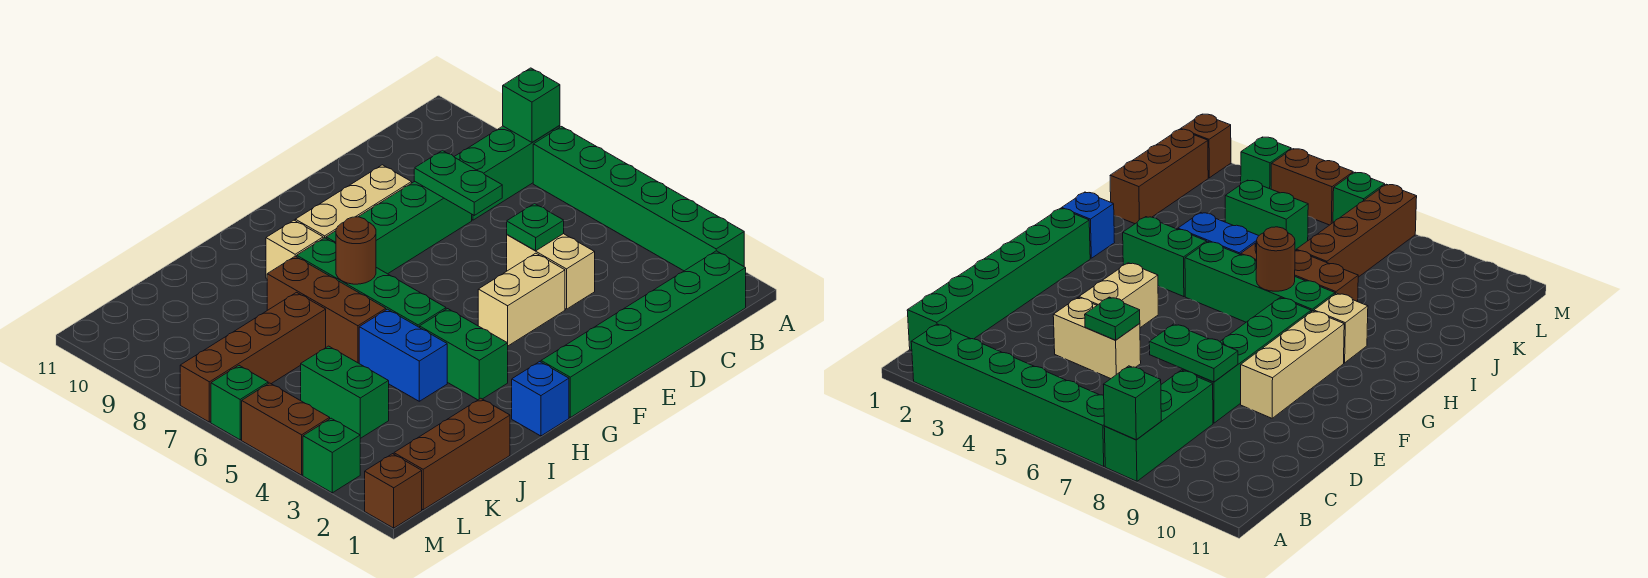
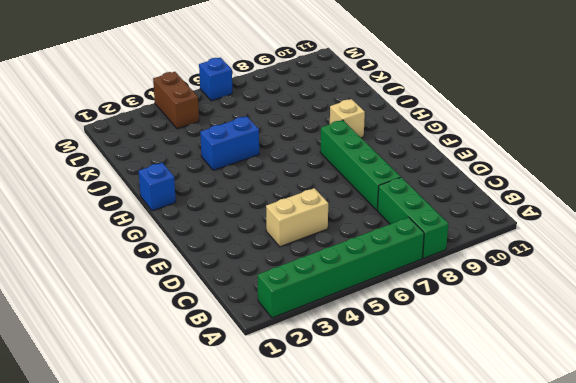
brown brick L4:M4 level 1 -> brown brick M4:M5 level 1
blue brick M6 level 1 -> green brick M6 level 1
none -> green brick B1:G1 level 1
none -> tan brick E4:F4 level 1
none -> tan brick E9:G9 level 1

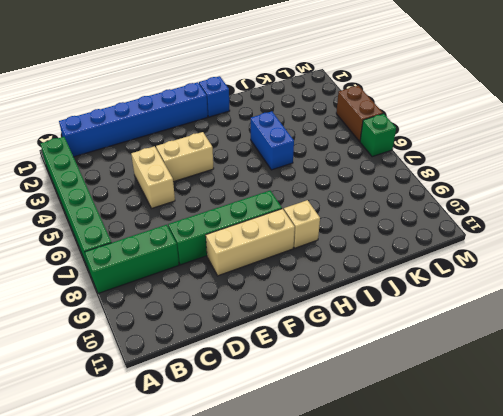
blue brick B1:G1 level 1 -> green brick B1:G1 level 1
none -> green brick H3:H4 level 1
none -> green brick H5:H8 level 1
none -> brown brick I6:I8 level 1

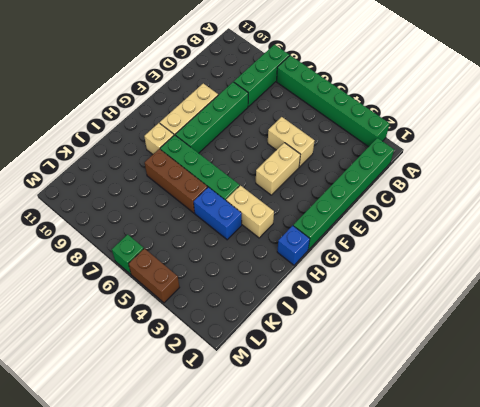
tan brick H3:H4 level 1 -> green brick H3:H4 level 1
none -> brown brick J1:L1 level 1
none -> brown brick J7:M7 level 1
none -> green brick K4:K5 level 1

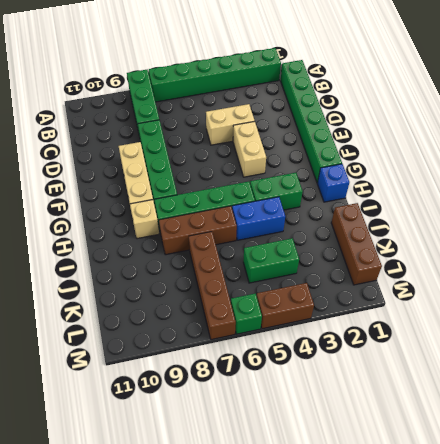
none -> brown brick M1 level 1
none -> green brick M3 level 1
none -> green brick A8 level 2

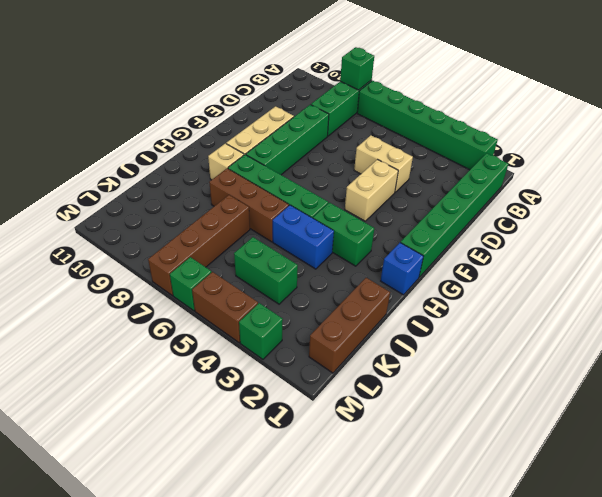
none -> brown brick M1 level 1
none -> green plate D5 level 2
none -> green plate D7:D8 level 2

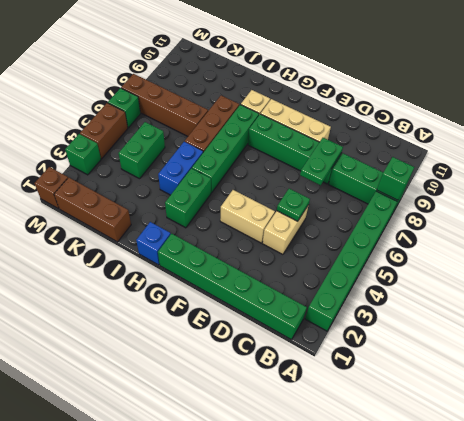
none -> brown round brick H7 level 2

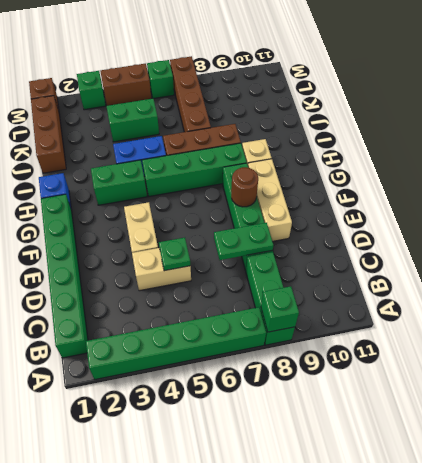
brown round brick F8 level 2 -> brown round brick H7 level 2

